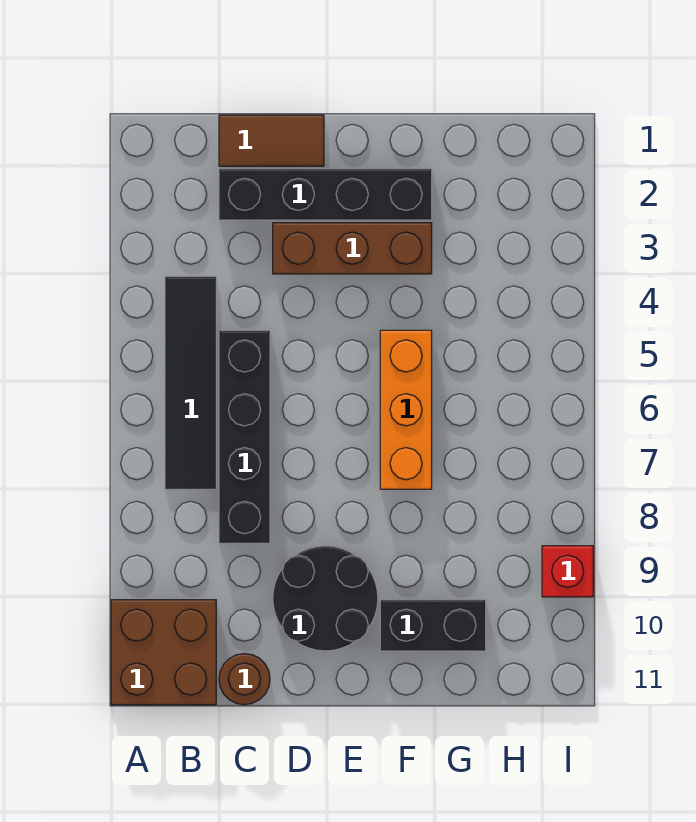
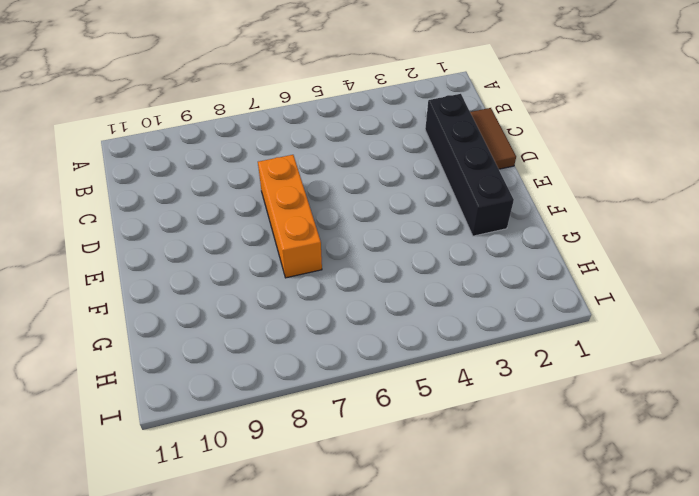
orange brick D7:F7 level 1 -> orange brick F5:F7 level 1
none -> brown brick A10:B11 level 1
none -> black tile B4:B7 level 1

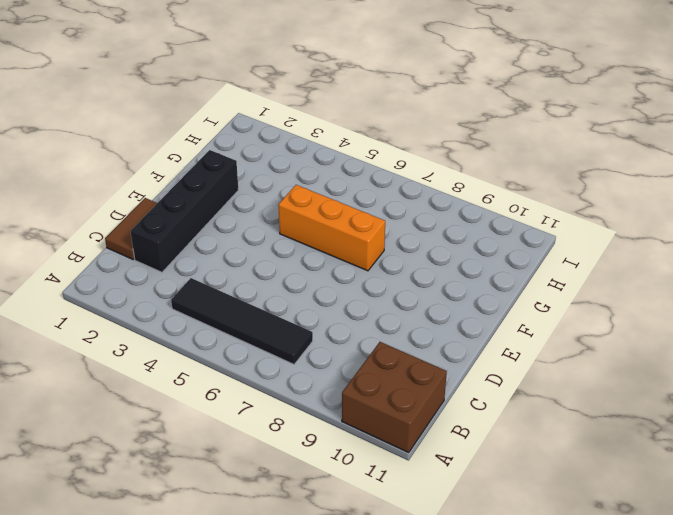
none -> black brick C5:C8 level 1
none -> brown round brick C11 level 1

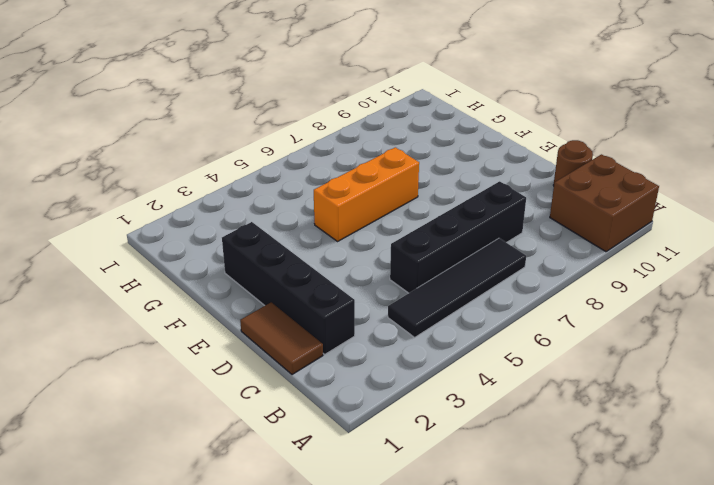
none -> brown brick D3:F3 level 1
none -> black round brick D9:E10 level 1

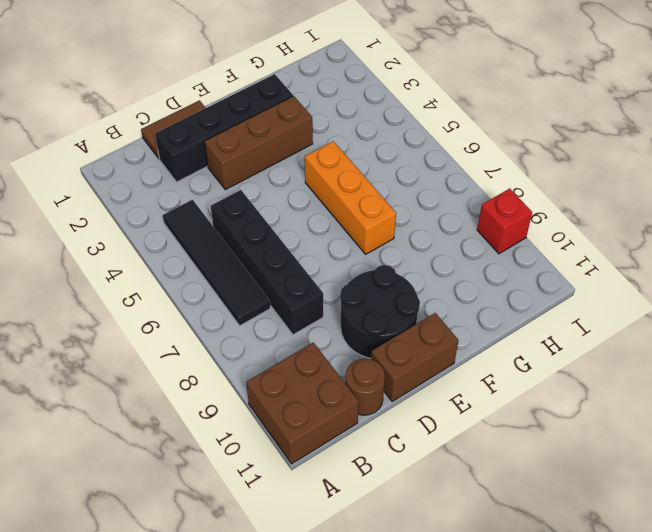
brown brick D11:E11 level 1 -> none
none -> black brick F10:G10 level 1

